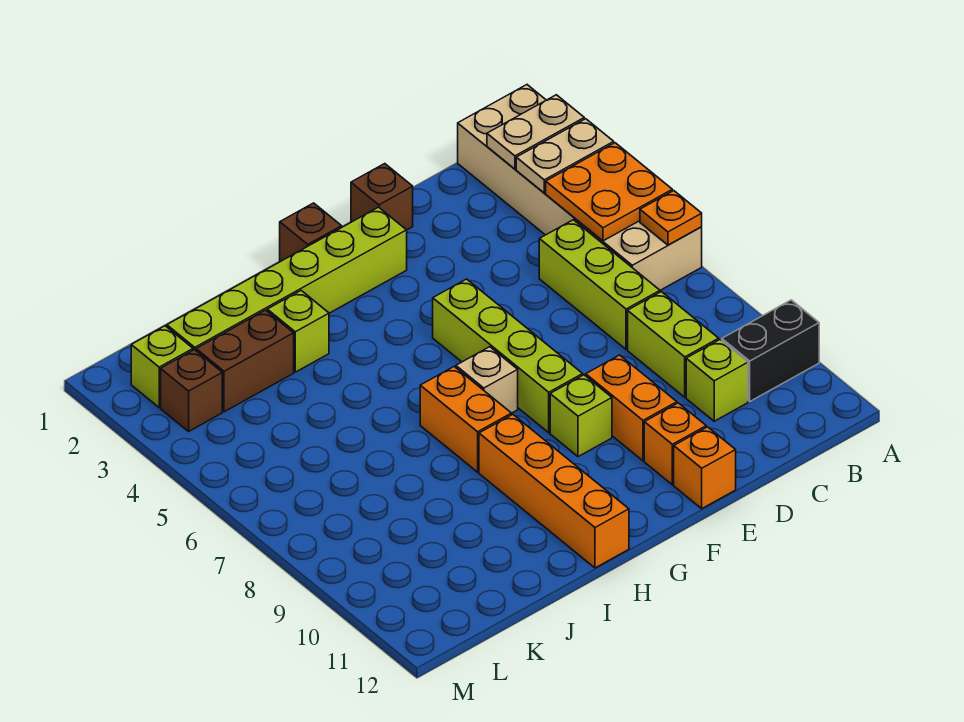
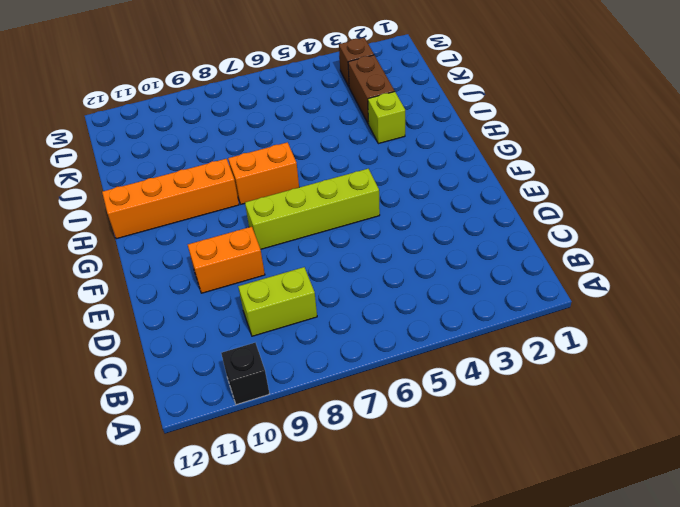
black brick A10 level 1 -> black brick A10:B10 level 1
none -> tan brick A1:B6 level 1
none -> lime brick C5:C7 level 1
none -> lime brick C10 level 1

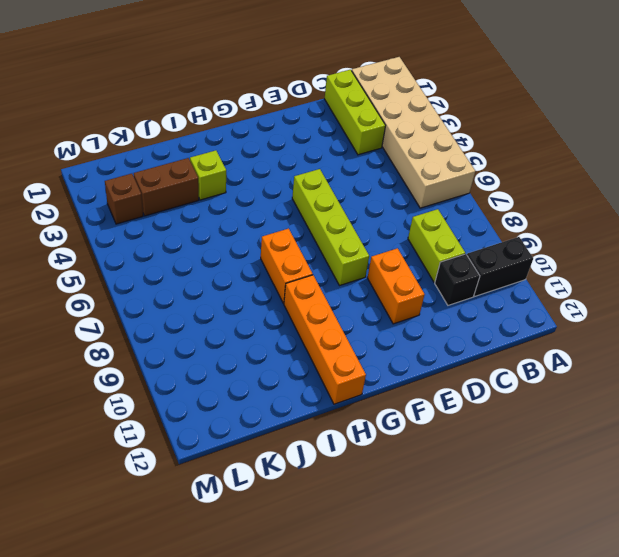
lime brick C1:C3 level 1 -> lime brick C5:C7 level 1
black brick C10 level 1 -> lime brick C10 level 1
none -> brown brick E1 level 1
none -> orange brick E11 level 1
none -> orange brick E12 level 1

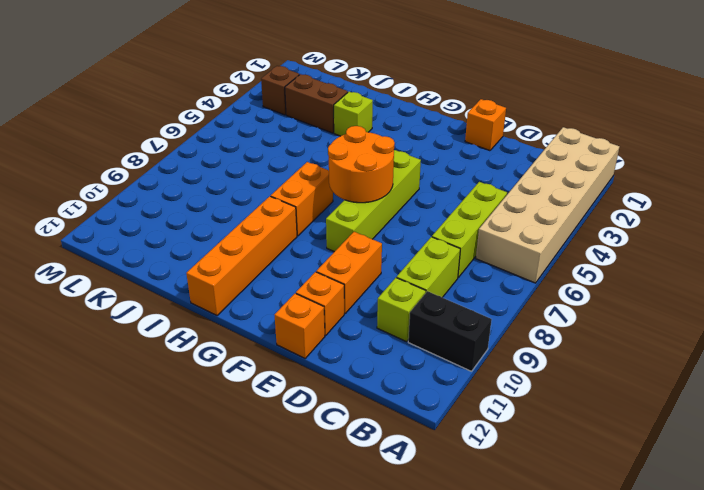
orange brick E1 level 1 -> brown brick E1 level 1
orange round brick F6:G7 level 2 -> none
none -> lime brick F2:K2 level 1
none -> lime brick F9 level 1
none -> brown brick G1 level 1

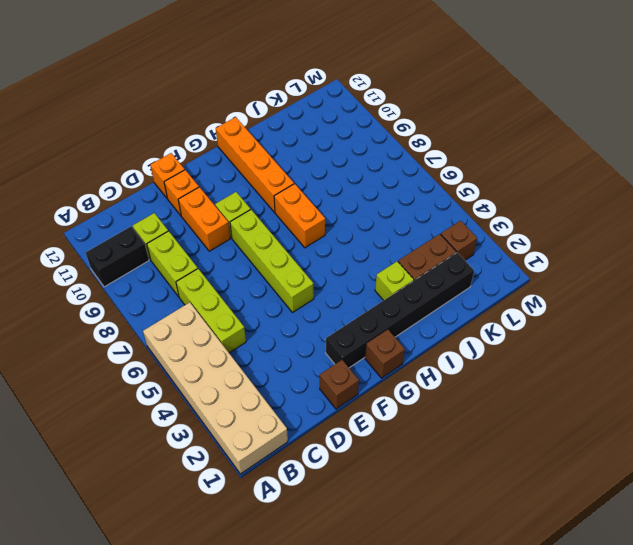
black brick F2:K2 level 1 -> lime brick F2:K2 level 1
none -> tan brick G7 level 1
none -> lime brick L2 level 1
none -> tan plate A2:B2 level 2

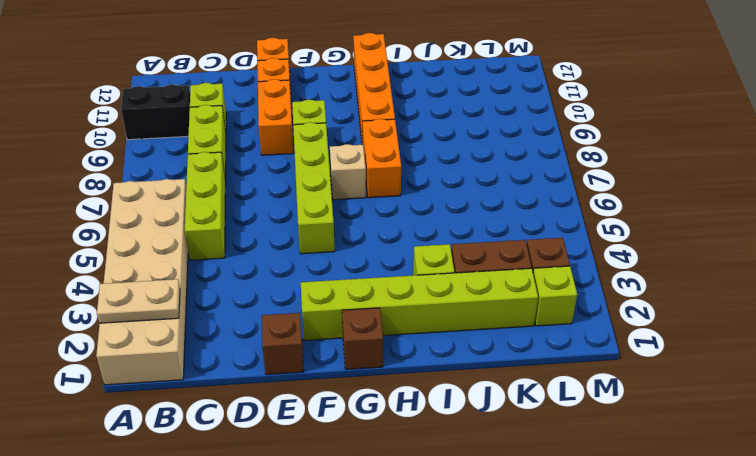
none -> tan plate A3:B3 level 2
none -> orange plate A4:B5 level 2
none -> orange plate A6 level 2

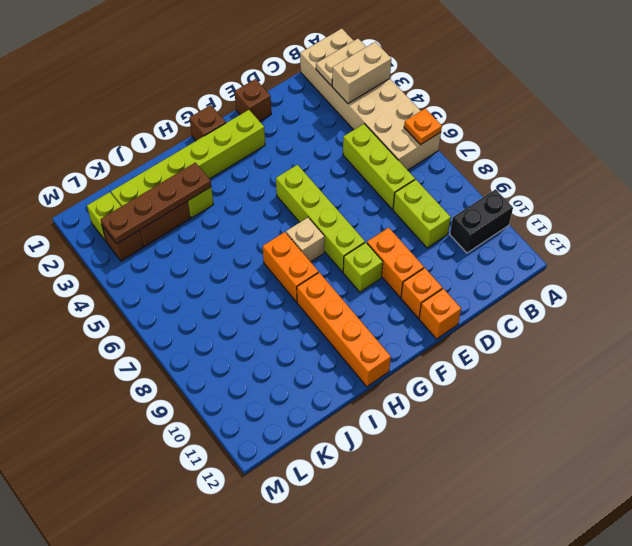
tan brick A3:B3 level 2 -> tan plate A3:B3 level 2
brown plate I3:L3 level 2 -> none
none -> lime brick C10 level 1
none -> orange plate A4:B5 level 2

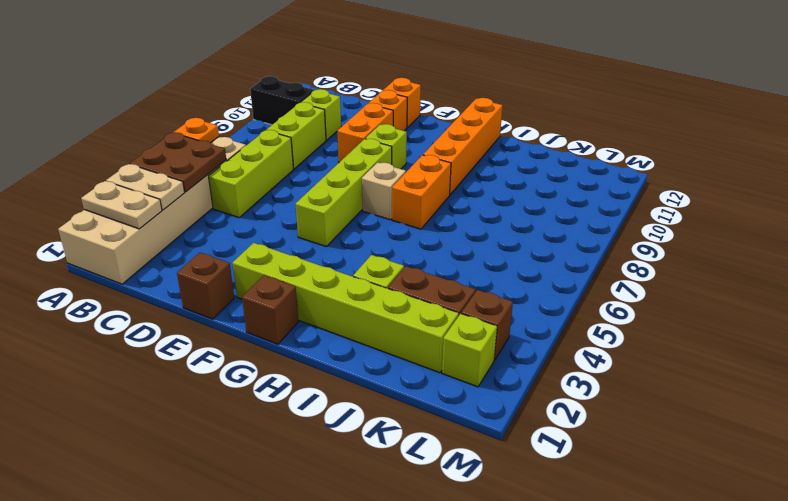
brown plate A4:B5 level 2 -> orange plate A4:B5 level 2

